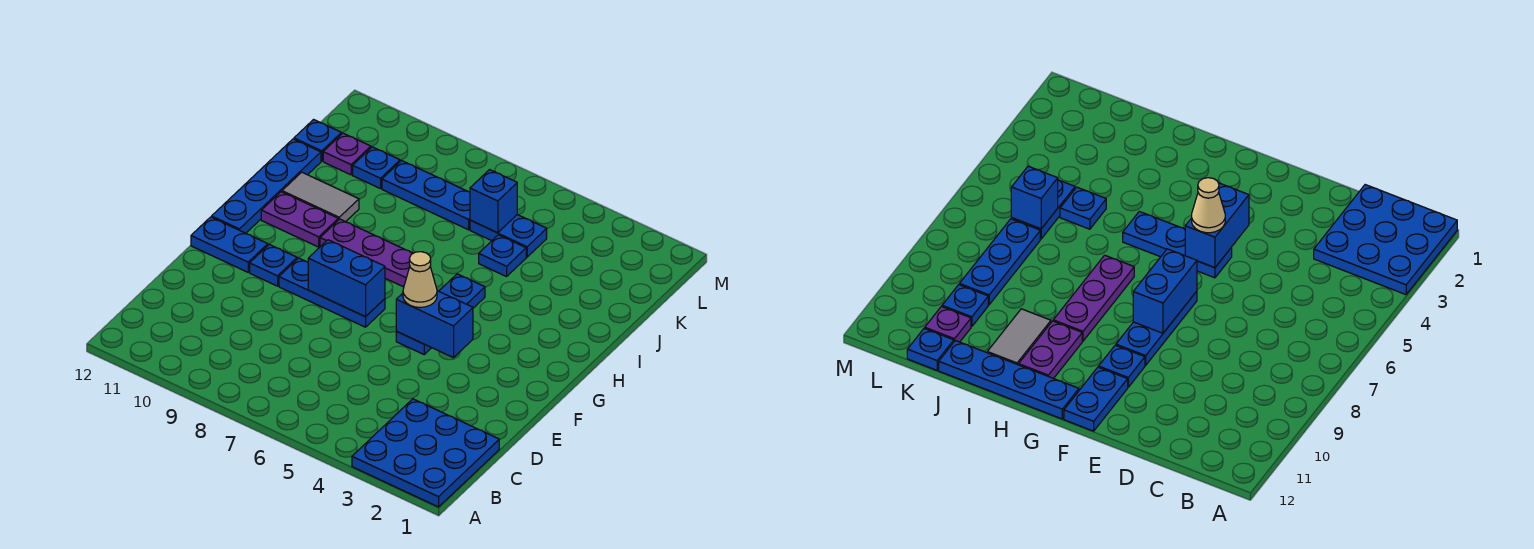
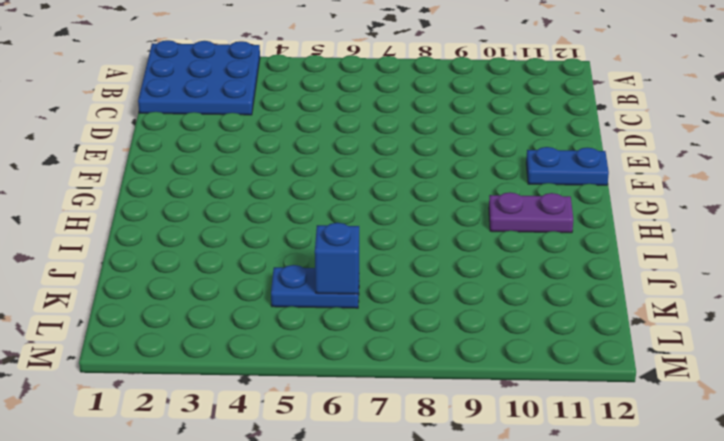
none -> blue plate F5:H5 level 1
none -> blue plate F7:F9 level 1
none -> blue plate F10 level 1

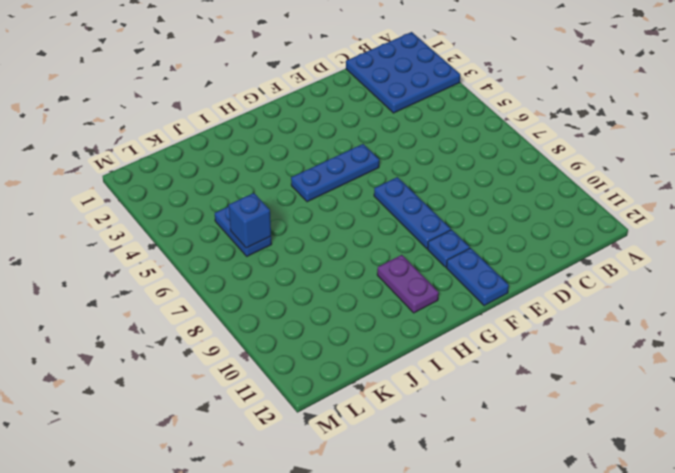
none -> blue plate G12:J12 level 1
none -> purple plate H7:H9 level 1
none -> grey tile I10:I11 level 1

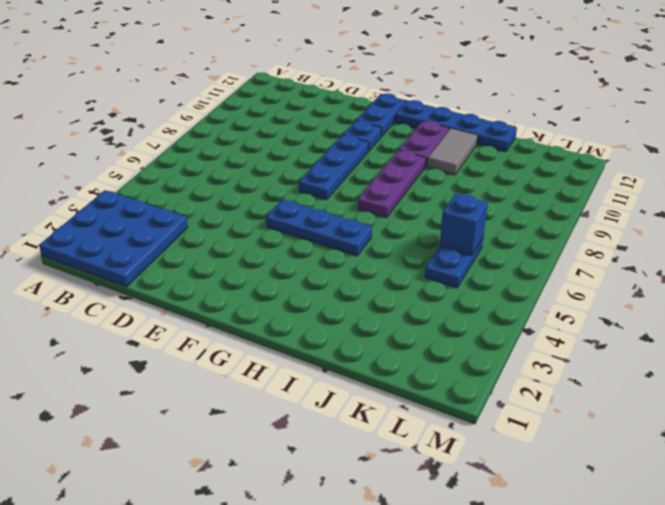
none -> blue plate J5 level 1
none -> blue plate K7:K9 level 1
none -> blue plate K10 level 1

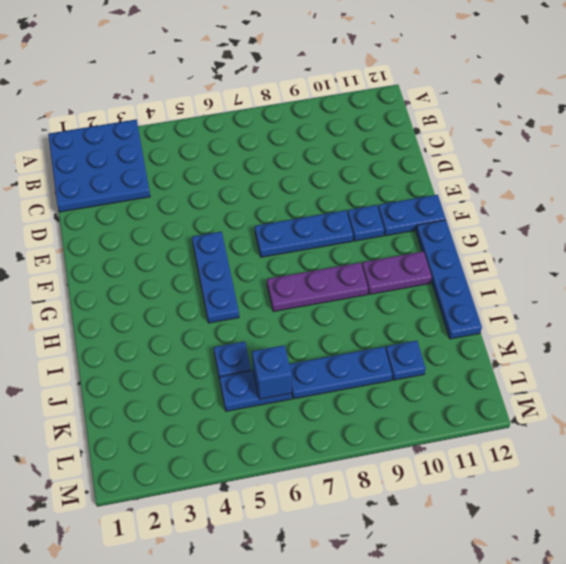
none -> grey tile I10:I11 level 1
none -> purple plate K11 level 1
none -> blue plate K12 level 1

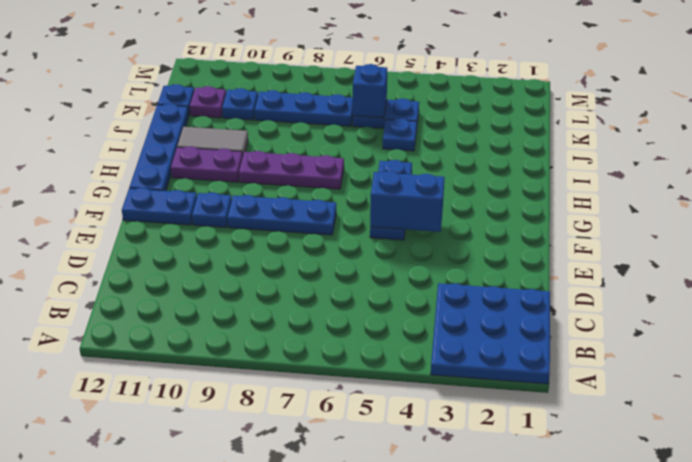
none -> blue brick F7:F8 level 2
none -> tan cone F5 level 3

